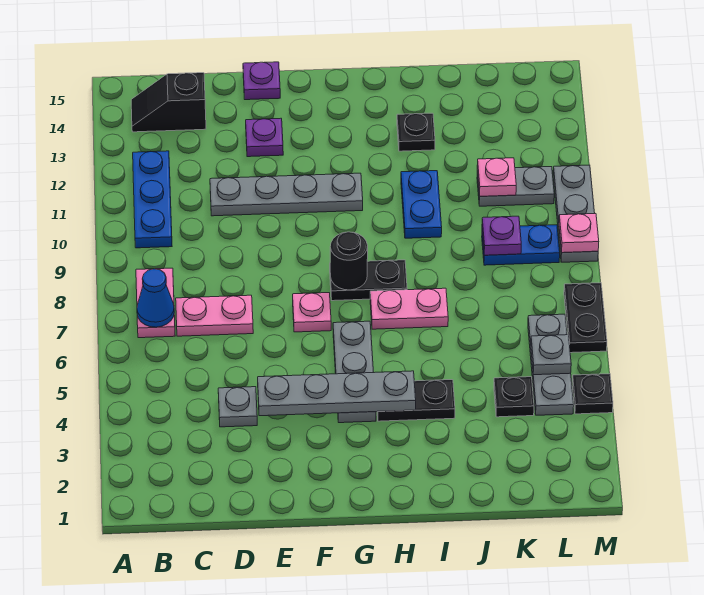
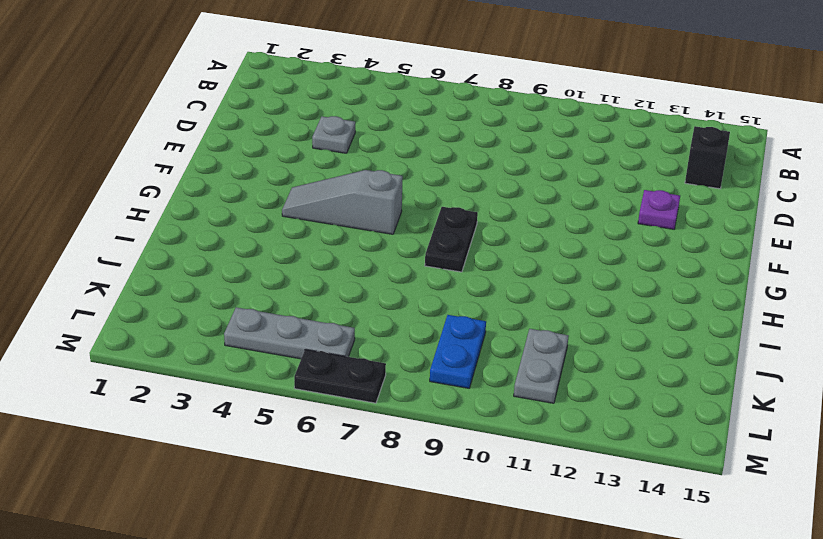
grey slope G4:G6 level 1 top 6 -> grey plate G4:G6 level 1
none -> pink plate B7:B8 level 1
none -> blue plate B10:B12 level 1
none -> pink plate C7:D7 level 1

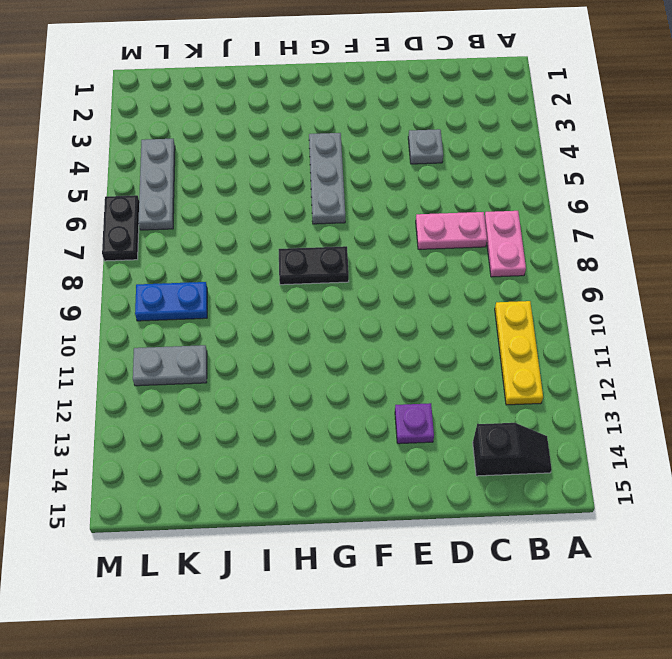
yellow plate B10:B12 level 1 -> blue plate B10:B12 level 1
none -> grey plate D11:G11 level 1
none -> purple plate E15 level 1
none -> pink plate F7 level 1

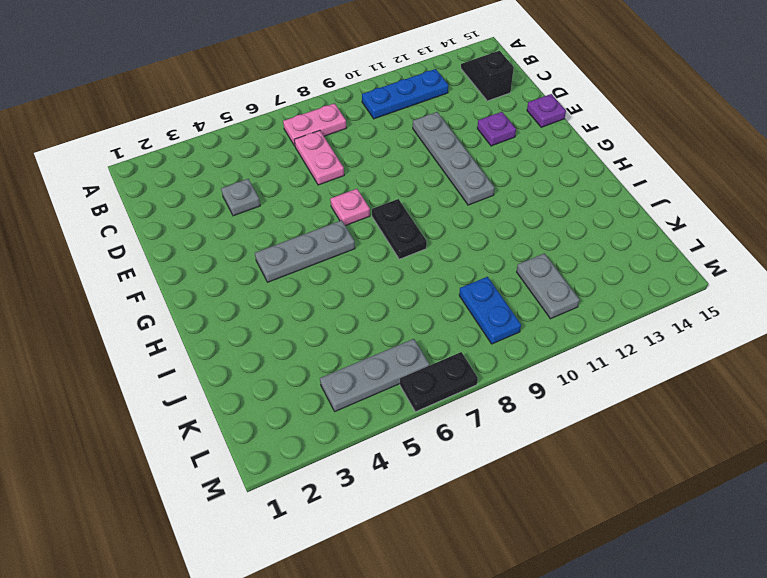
none -> black plate H4:I4 level 1
none -> pink plate H7:I7 level 1
none -> blue plate I10:I11 level 1

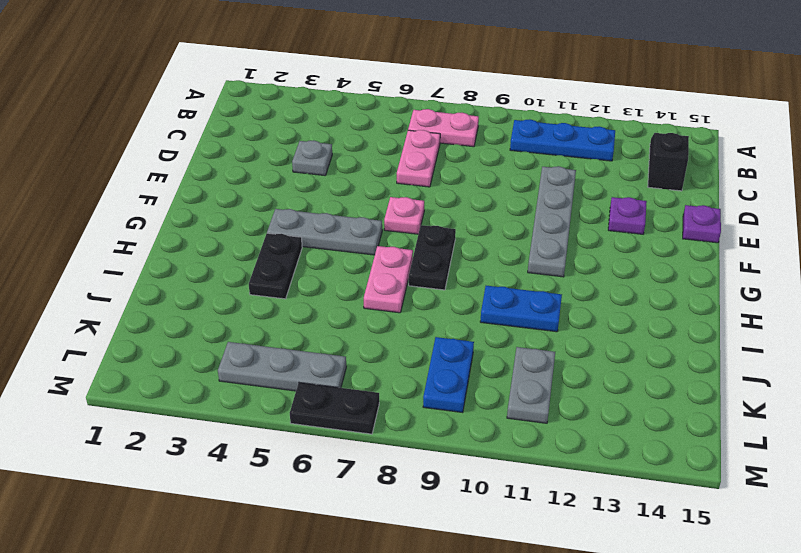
none -> black plate I13 level 1
none -> black plate K4 level 1
none -> black plate M4 level 1

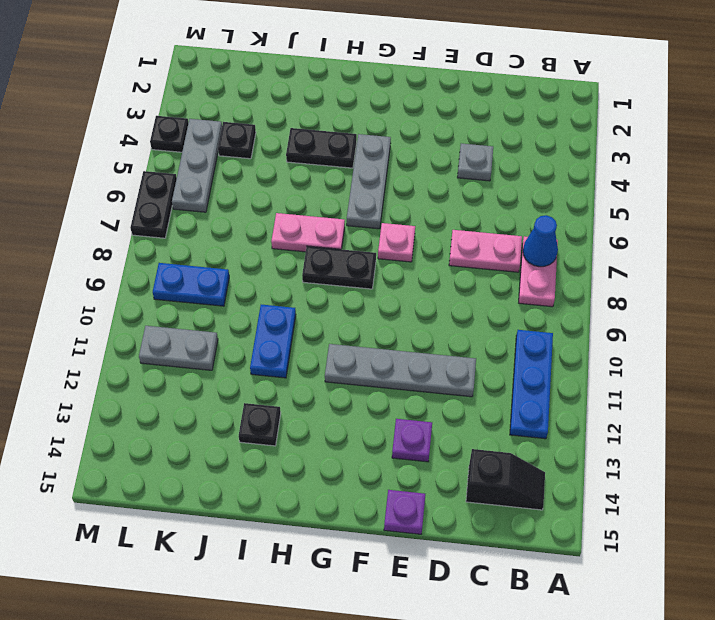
none -> grey plate M9:M11 level 1
none -> grey plate E4:H4 level 2
none -> black round brick G8 level 2

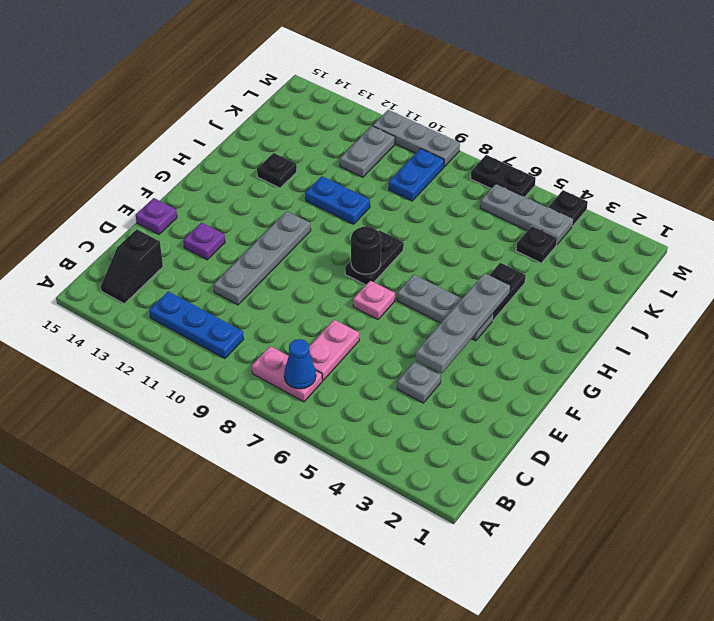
none -> pink plate H7:I7 level 1
none -> purple plate K9 level 2
none -> pink plate K11 level 2

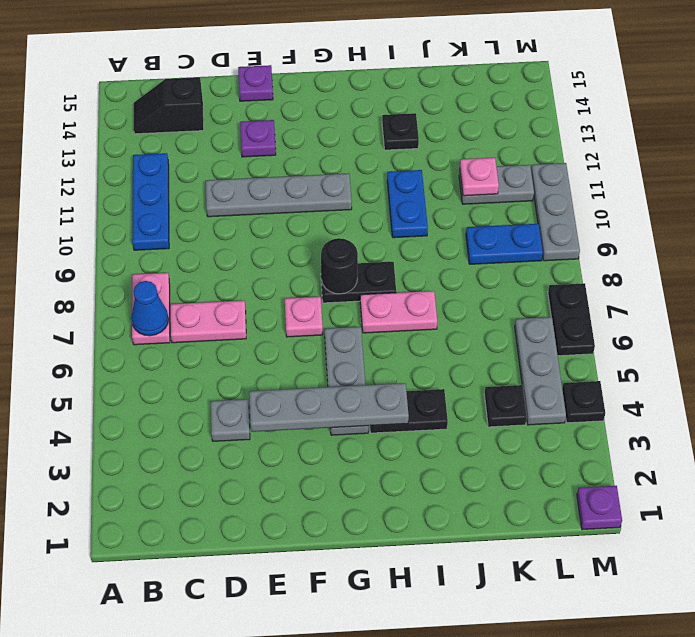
purple plate M1 level 1 -> purple plate K9 level 2
none -> grey plate L5 level 2
none -> pink plate M9 level 2

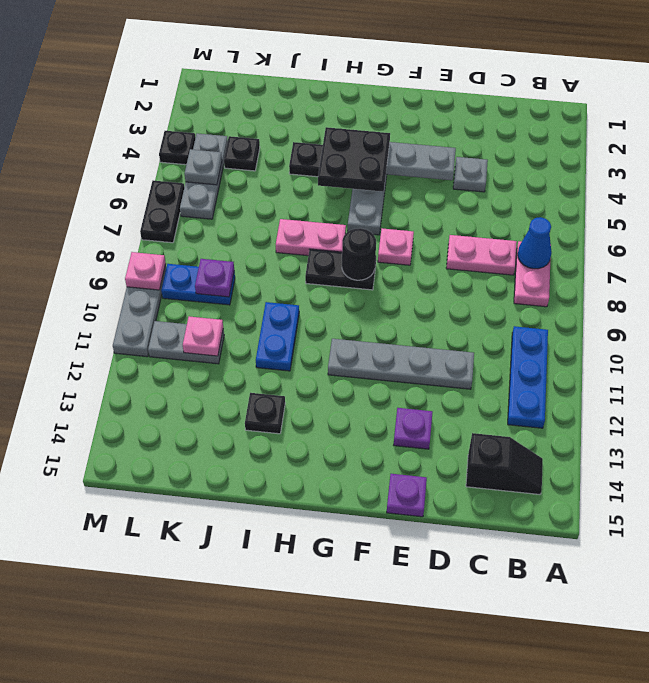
black plate G4:H5 level 3 -> none

